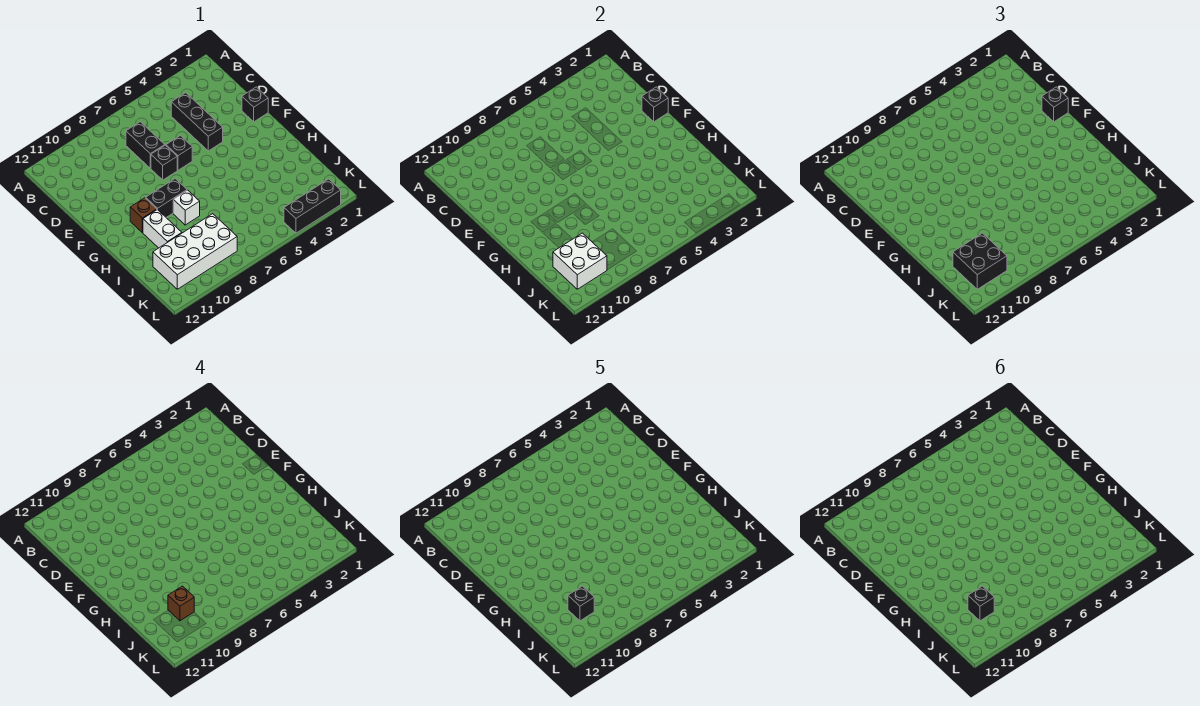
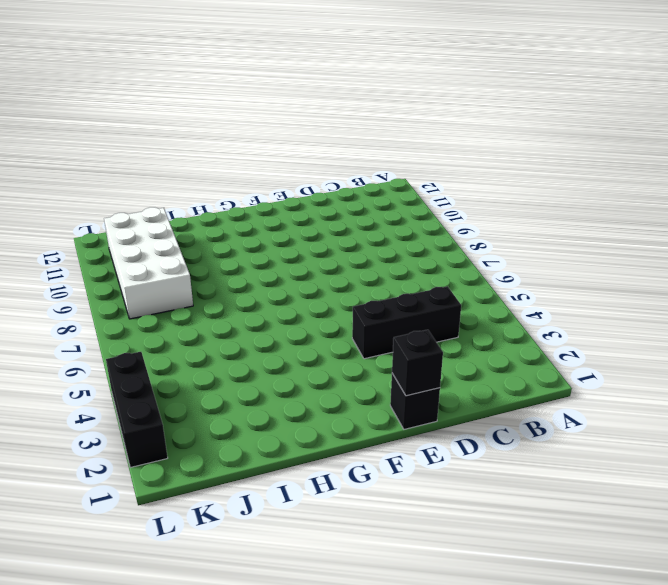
none -> black brick C7:D7 level 1
none -> black brick E6 level 1
none -> black brick E7 level 1

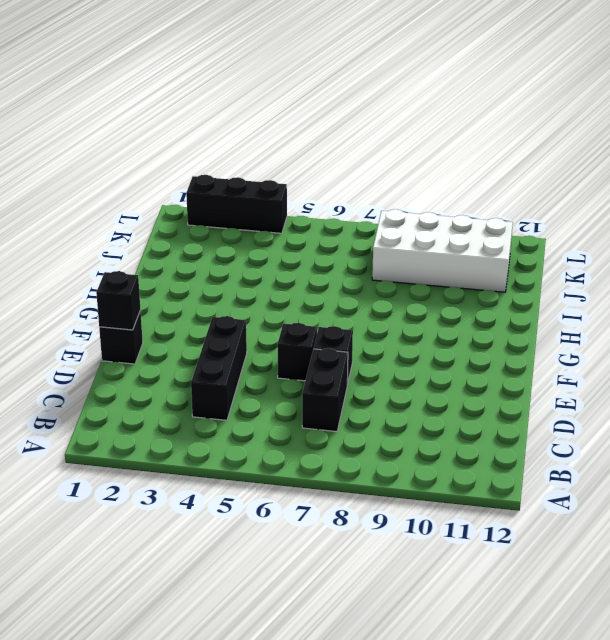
none -> black brick G8:G9 level 1
none -> brown brick G10 level 1
none -> white brick H8 level 1

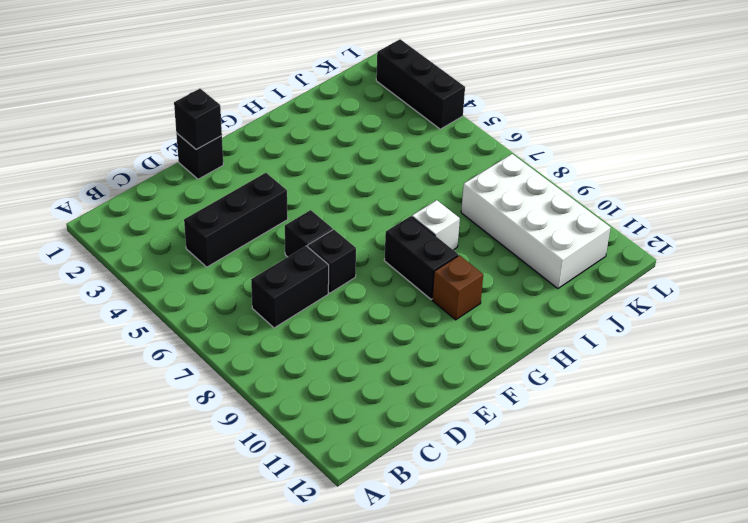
none -> white brick H10:I10 level 1
none -> white brick J10:K11 level 2
none -> black brick E1 level 3

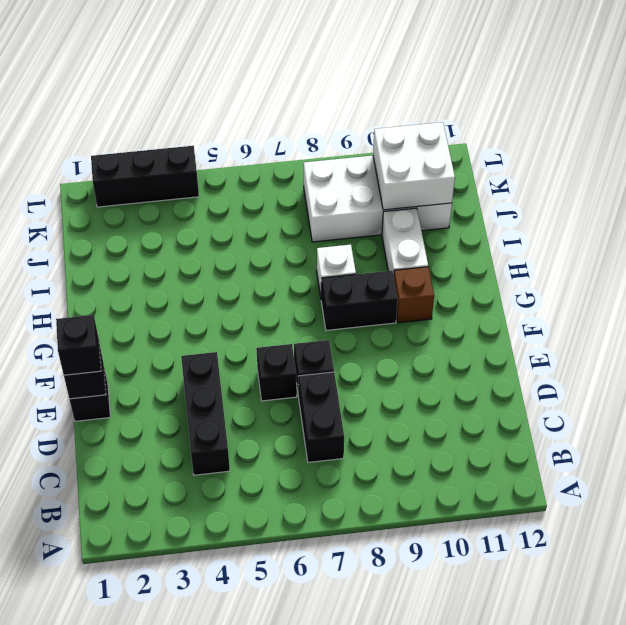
none -> black brick J10:K11 level 3
none -> brown brick J10 level 4
none -> black brick J10 level 5

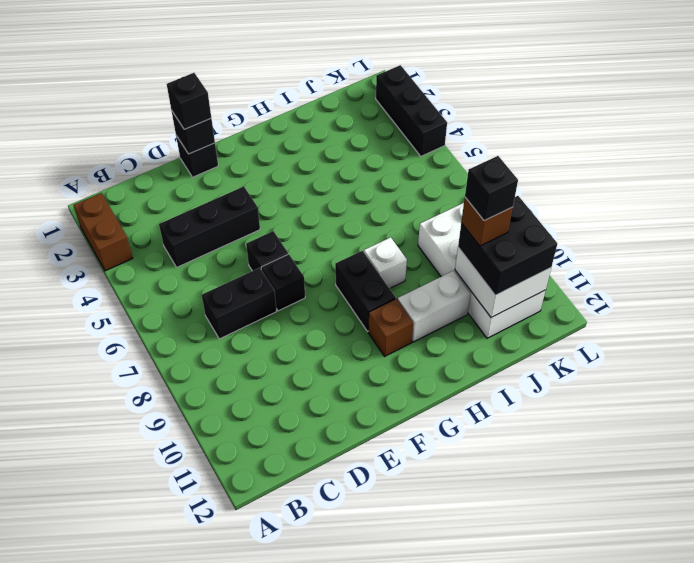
brown brick A2:A3 level 1 -> none
none -> black brick J10 level 6

